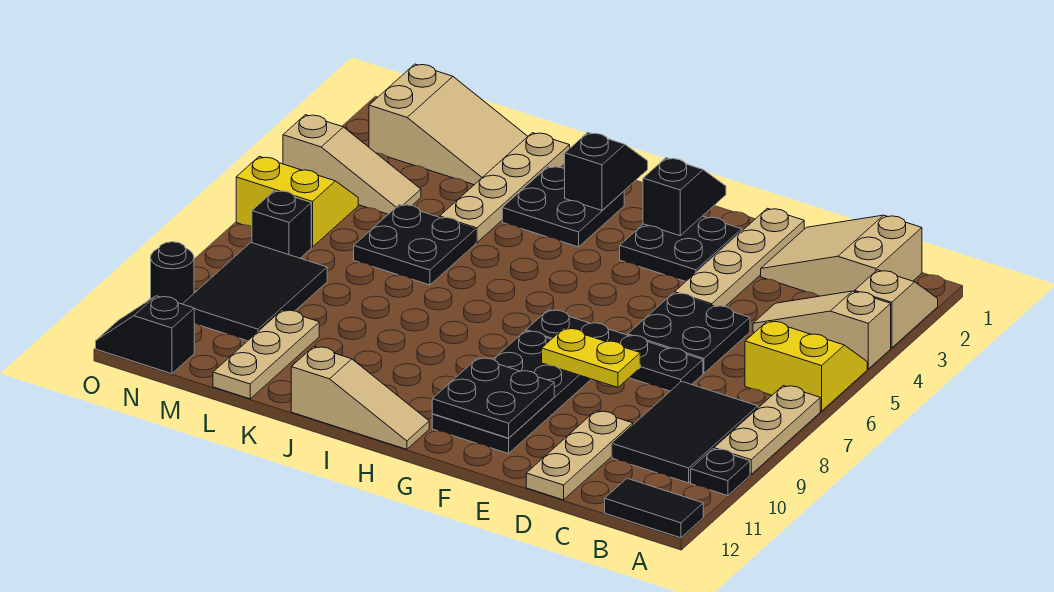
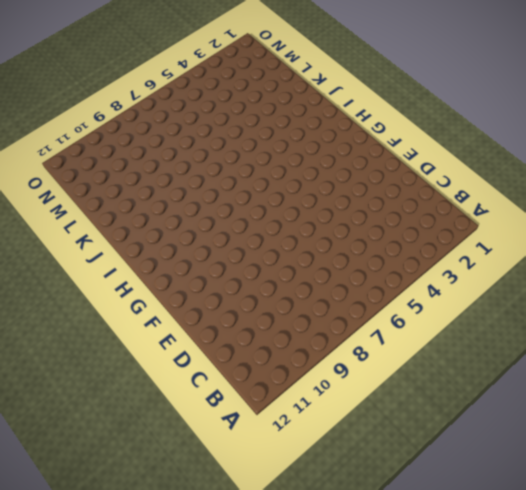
none -> tan slope A2:A3 level 1 top 3
none -> tan slope A4:C4 level 1 top A
none -> yellow slope A5:B6 level 1 top 6
none -> tan plate A7:A9 level 1

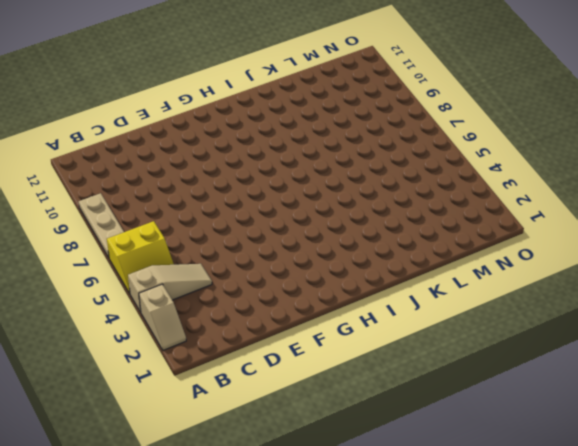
none -> black plate A10 level 1
none -> black tile A12:B12 level 1
none -> tan slope B1:D2 level 1 top B
none -> black tile B8:C10 level 1

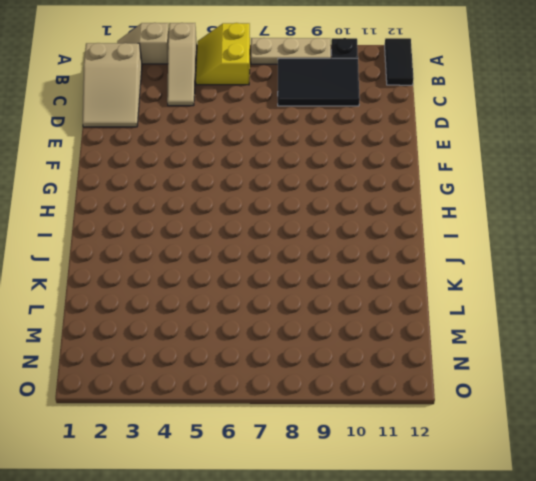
none -> black plate D5:E6 level 1
none -> black plate D7:G7 level 1
none -> tan plate D10:D12 level 1
none -> tan plate E1:E4 level 1

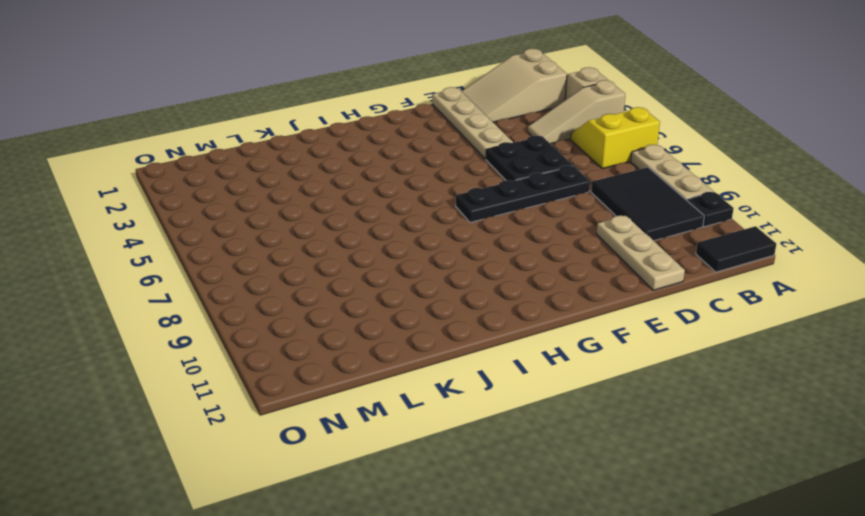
none -> black plate F2:G3 level 1
none -> black plate F8:G11 level 1
none -> tan slope H12:J12 level 1 top J
none -> black plate I2:J3 level 1

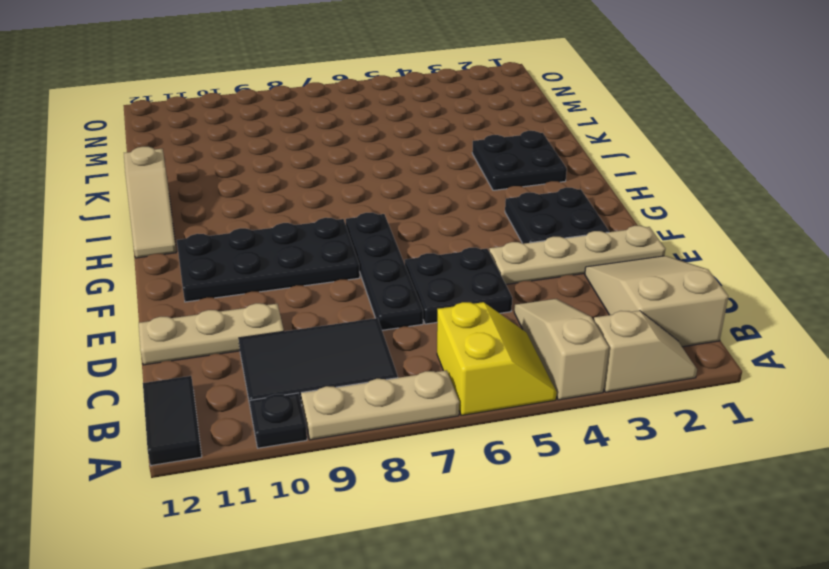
none -> tan plate K1:K4 level 1
none -> black plate K5:L6 level 1
none -> tan slope L1:N2 level 1 top N
none -> tan plate L10:L12 level 1

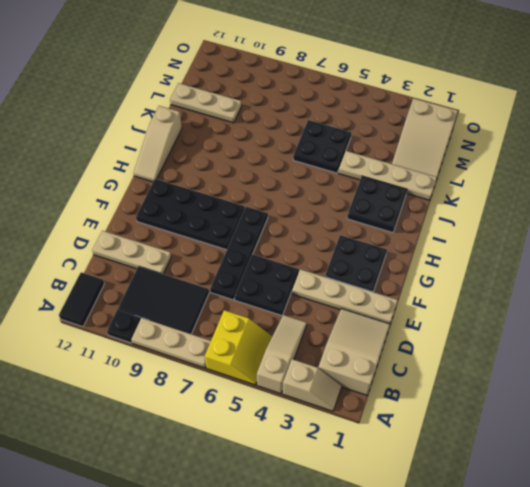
none -> tan slope M4:O4 level 1 top O
none -> black tile M8:N10 level 1
none -> yellow slope N5:O6 level 1 top 6
none -> black brick N7 level 1

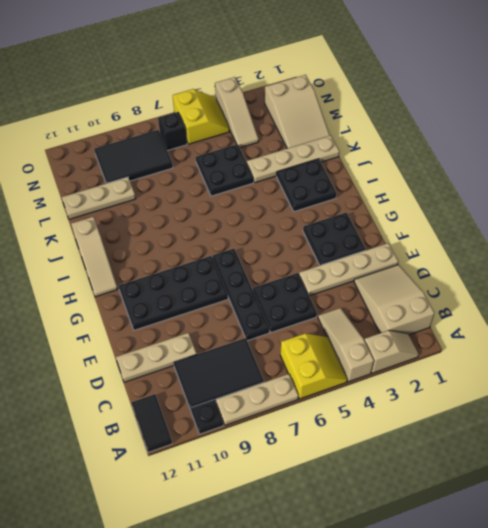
none -> black slope N12:O12 level 1 top N
none -> black round brick O10 level 1
none -> yellow plate E8:F8 level 2
none -> black plate F10:G11 level 2

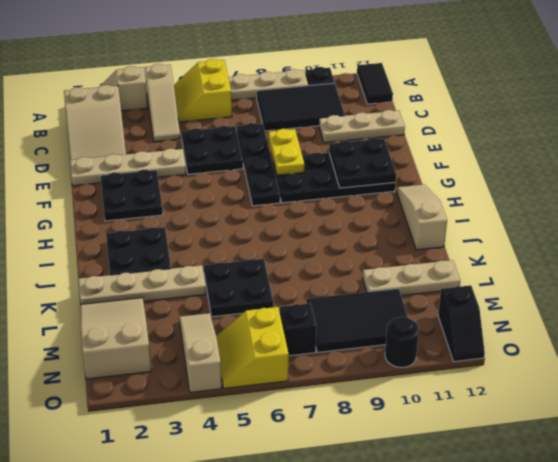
none -> black slope G1:G2 level 2 top 2
none -> black slope I1:I2 level 2 top 2

